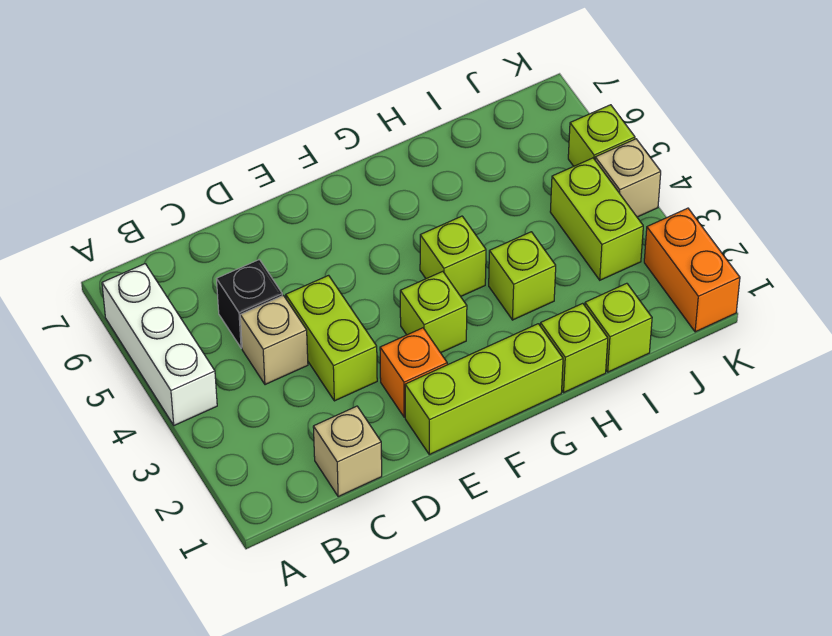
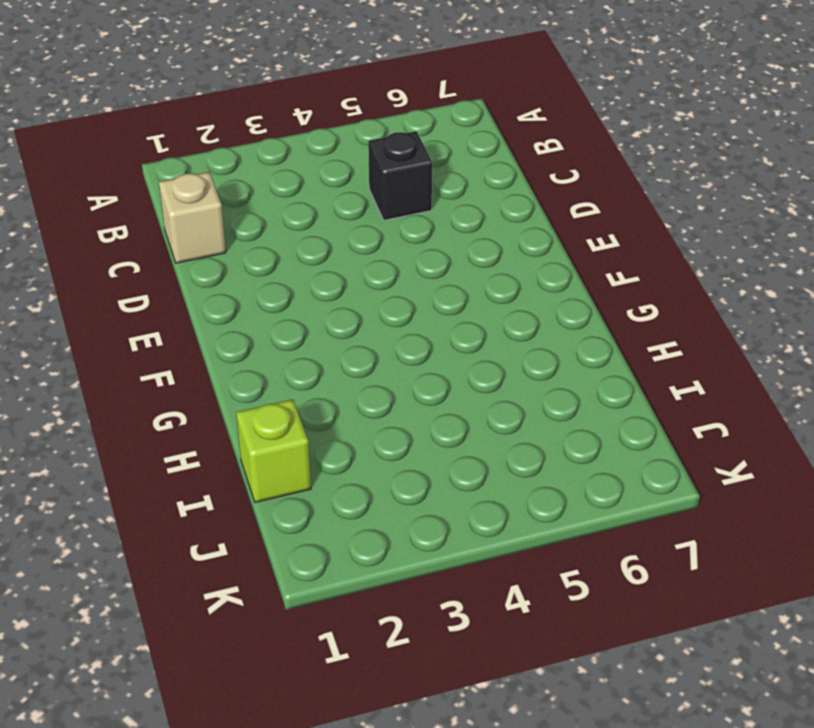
none -> white brick A4:A6 level 1
none -> tan brick C4 level 1
none -> lime brick D3:D4 level 1

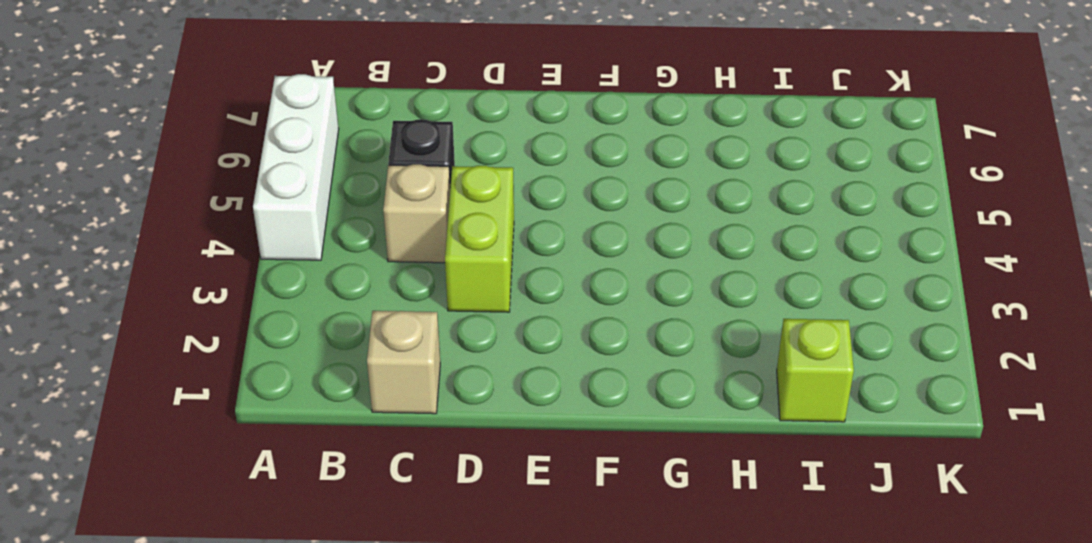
none -> lime brick E1:G1 level 1
none -> orange brick E2 level 1
none -> lime brick F3 level 1

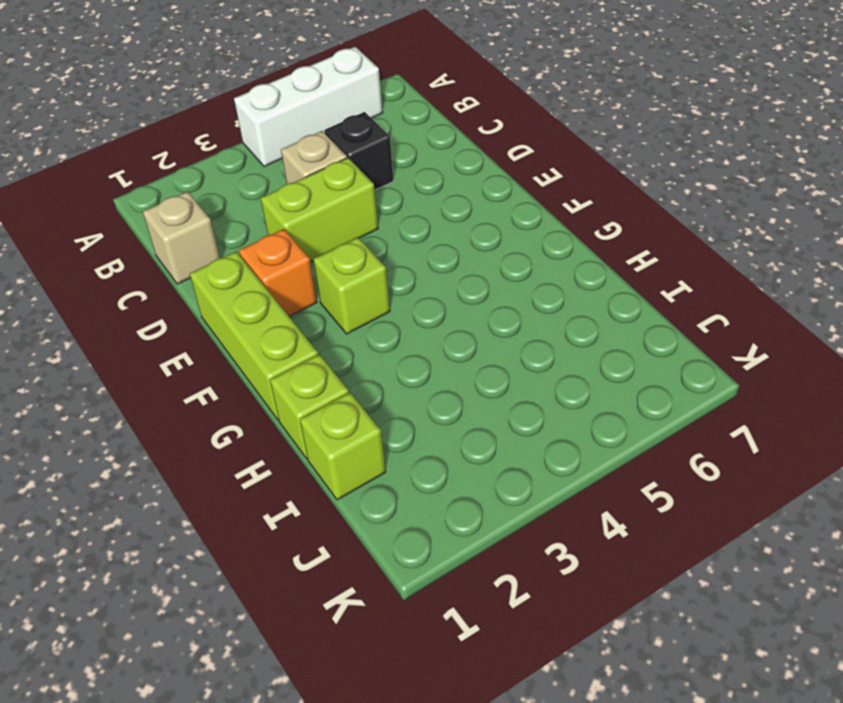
none -> lime brick G4 level 1
none -> lime brick H3 level 1
none -> lime brick J3:J4 level 1

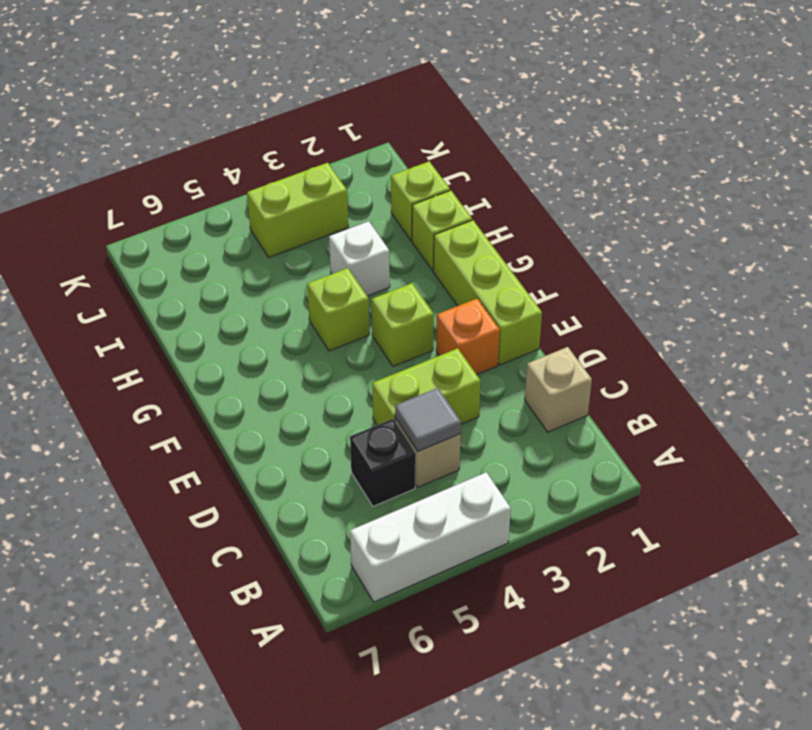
grey tile C4 level 2 -> none
white brick H3 level 1 -> lime brick H3 level 1
none -> orange brick K1:K2 level 1
none -> tan brick K4 level 1
none -> lime brick K5 level 1

